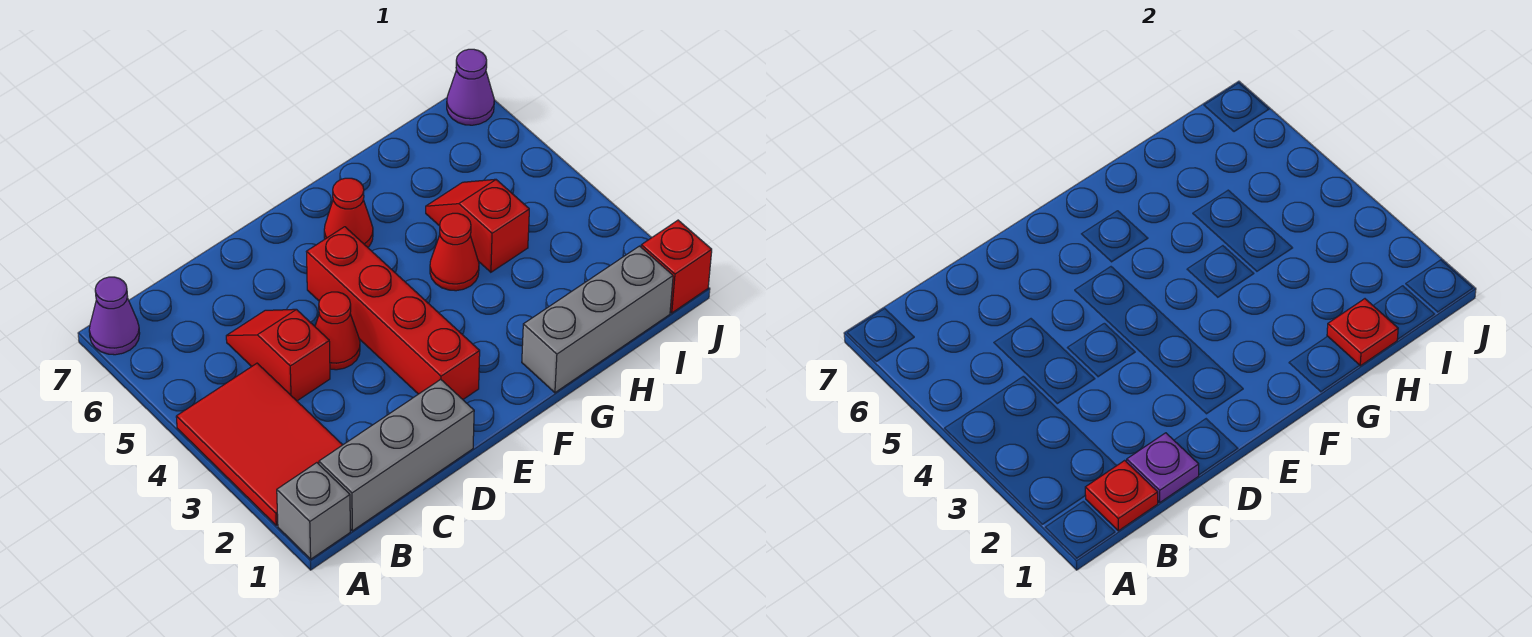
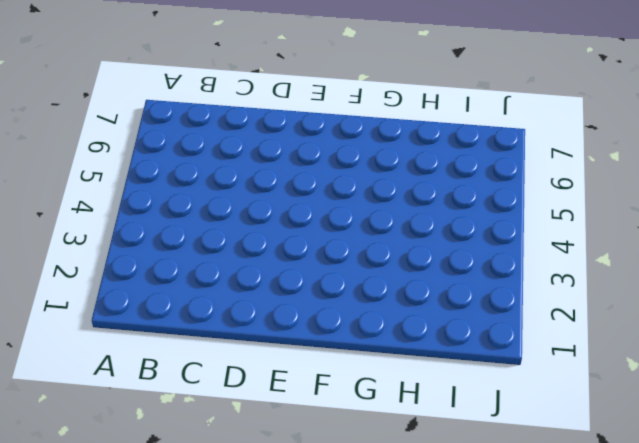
none -> grey brick A1 level 1
none -> red tile A2:B4 level 1
none -> purple cone A7 level 1

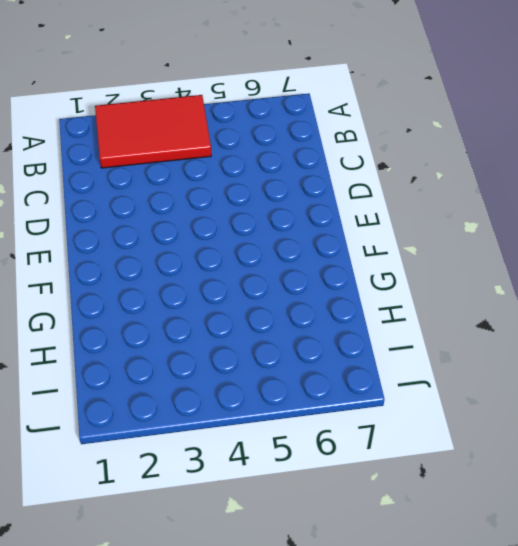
none -> grey brick A1 level 1
none -> purple cone A7 level 1
none -> grey brick B1:D1 level 1

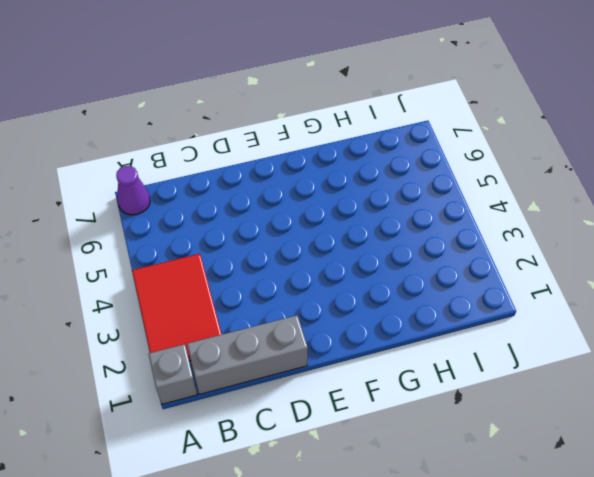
none -> red slope C4:C5 level 1 top 4
none -> red cone D4 level 1
none -> red brick E2:E5 level 1

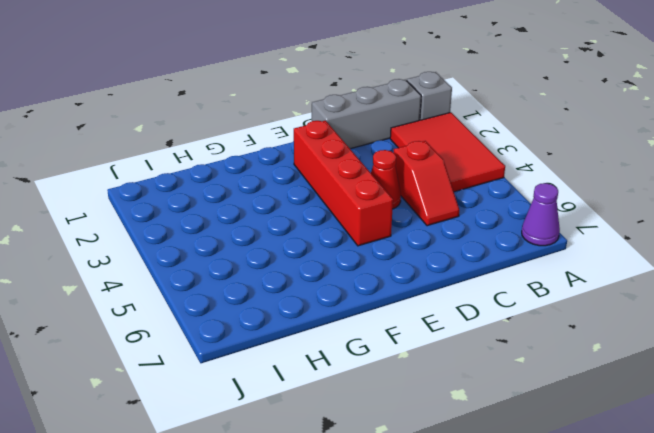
none -> red cone F6 level 1
none -> grey brick G1:I1 level 1
none -> red cone G4 level 1

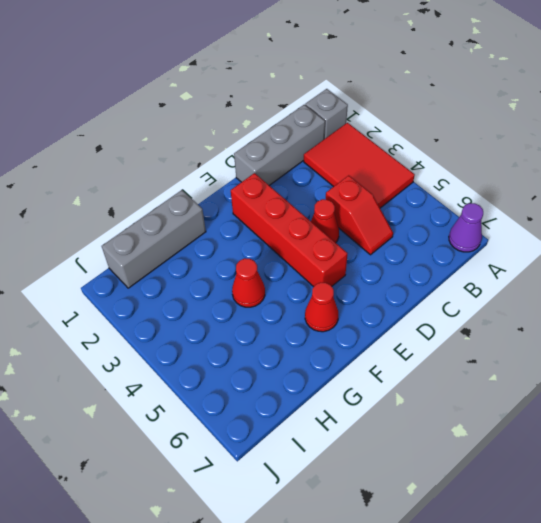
none -> red slope H4:H5 level 1 top 4
none -> red brick J1 level 1
none -> purple cone J7 level 1

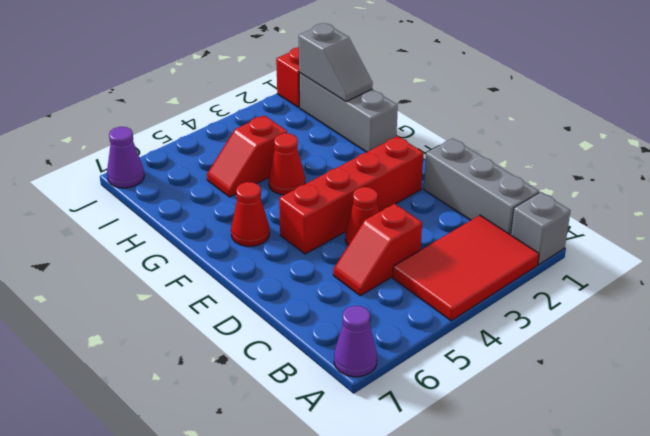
grey slope H1:I1 level 2 top I -> red plate H1 level 2
none -> red plate B1 level 2
none -> purple plate C1 level 2

